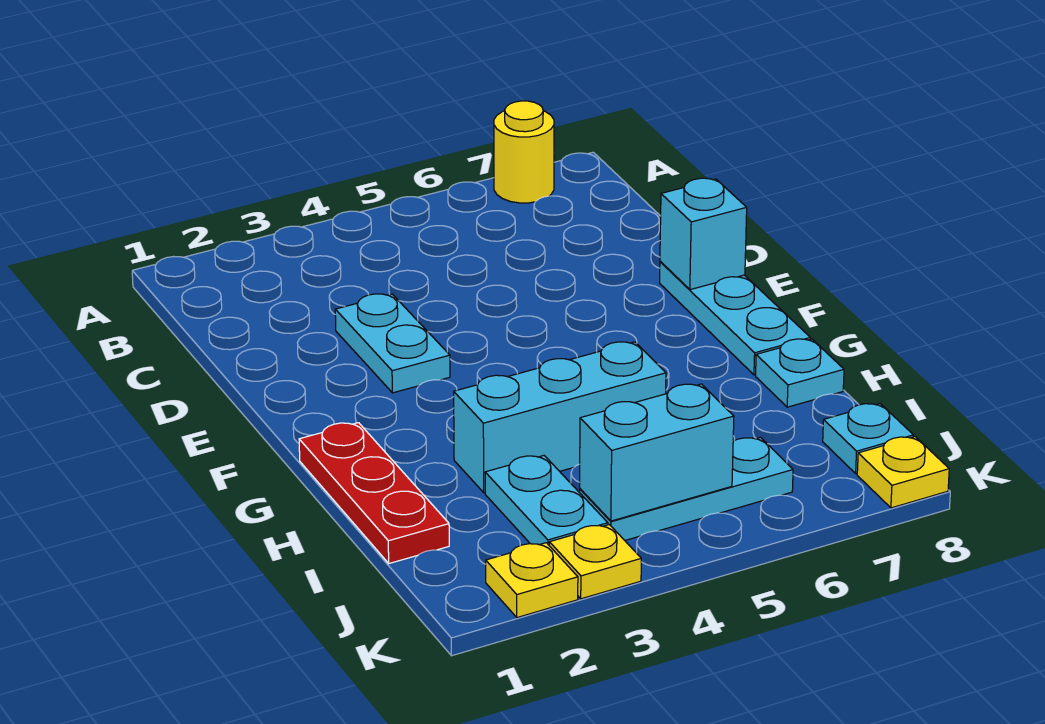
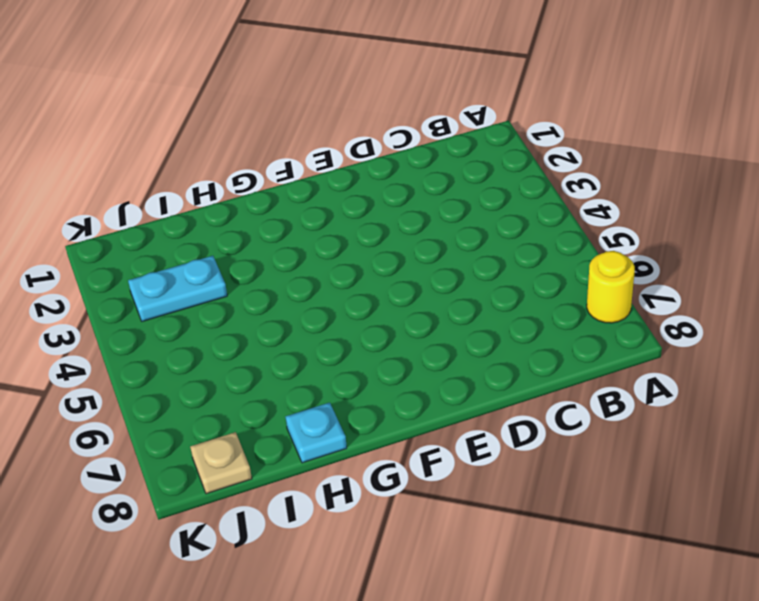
tan plate J8 level 1 -> cyan plate J8 level 1
none -> cyan plate D3:E3 level 1
none -> cyan plate E8:G8 level 1
none -> red plate G1:I1 level 1

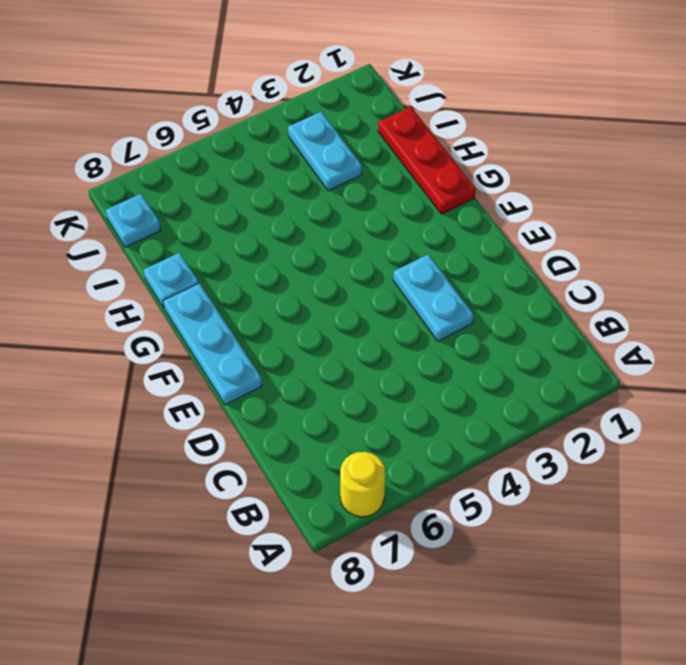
none -> cyan brick H3:H5 level 1
none -> cyan plate J4:J6 level 1
none -> yellow plate K2 level 1

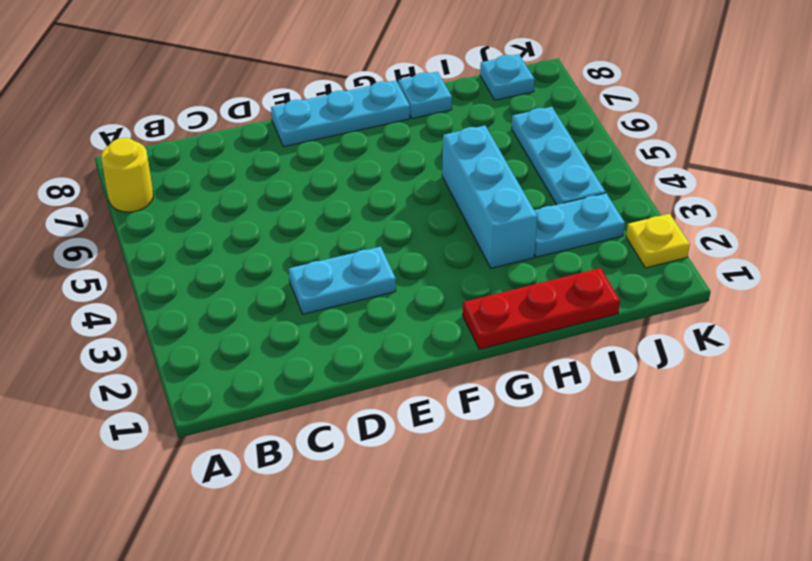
none -> yellow plate K3 level 1
none -> yellow plate K8 level 1
none -> cyan brick E8 level 2

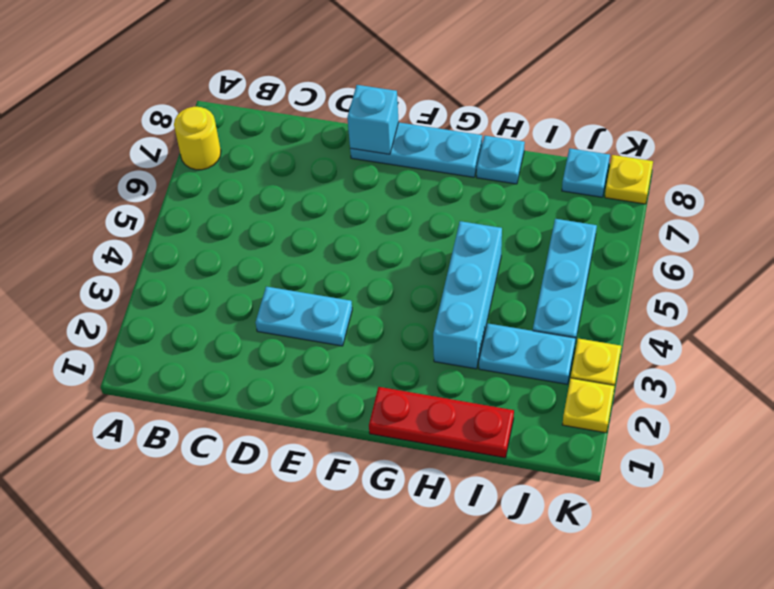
none -> cyan brick J4:J5 level 2

